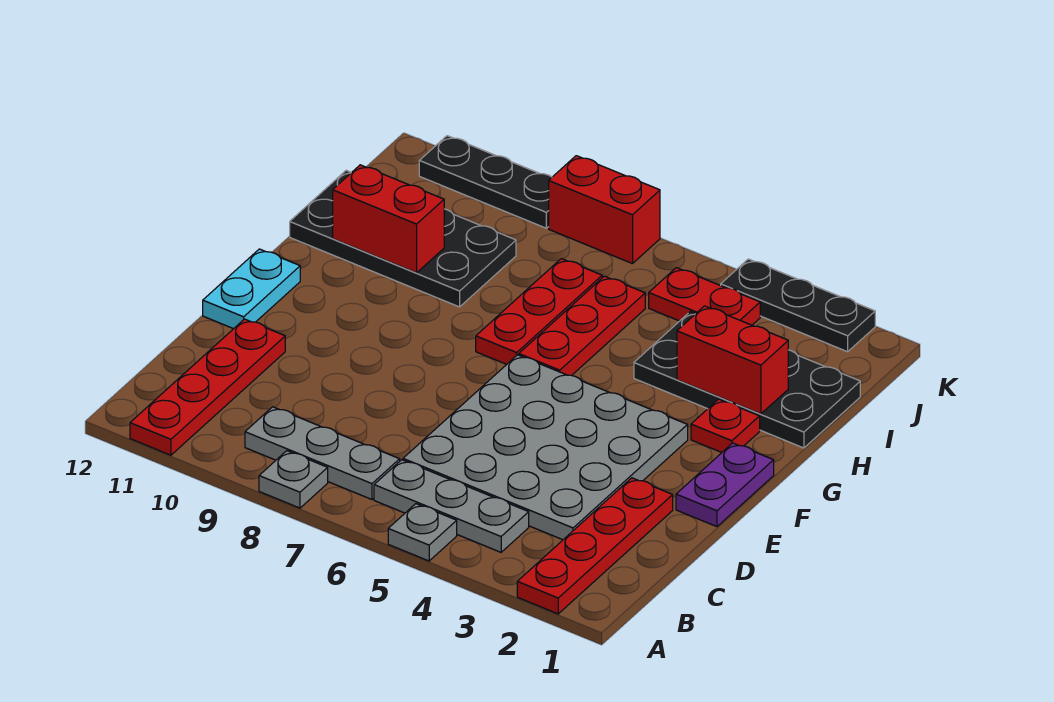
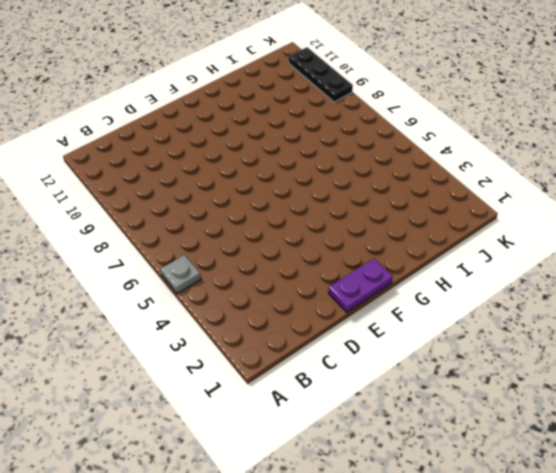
none -> red plate A2:D2 level 1
none -> grey plate A8 level 1
none -> red plate A11:D11 level 1

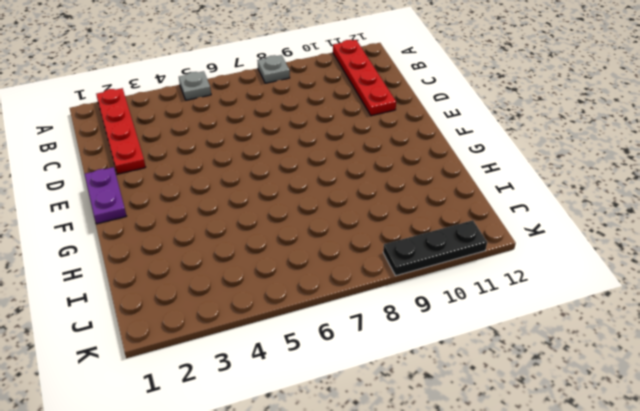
none -> grey plate B4:B6 level 1
none -> grey plate B7:B9 level 1
none -> grey plate C3:F6 level 1

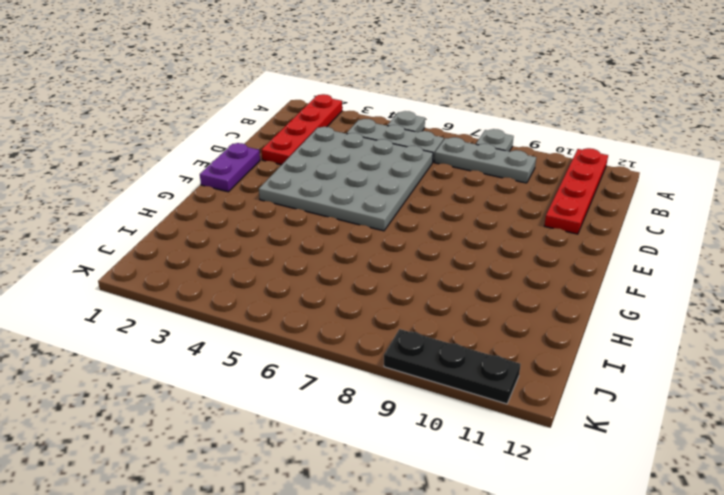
none -> cyan plate E12:F12 level 1
none -> red plate G2 level 1
none -> red plate G6:I6 level 1

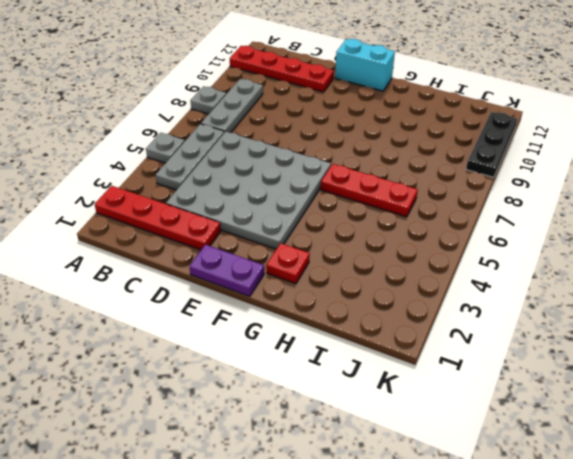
cyan brick E12:F12 level 1 -> cyan plate E12:F12 level 1
none -> red plate G7:I7 level 1
none -> black plate H1:I4 level 1
none -> black plate H9:I12 level 1

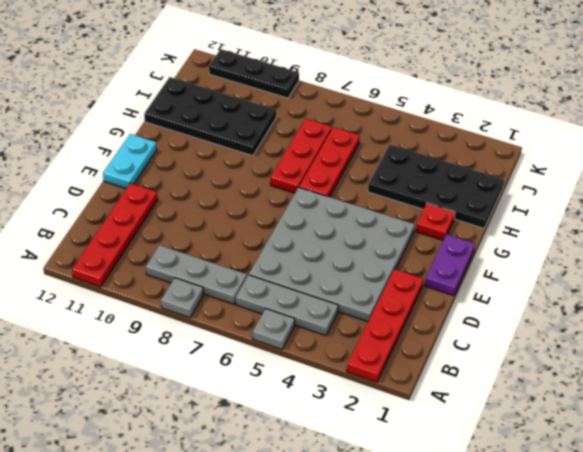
none -> red plate J4:J5 level 1
none -> black plate K2:K4 level 1
none -> red brick K7:K8 level 1

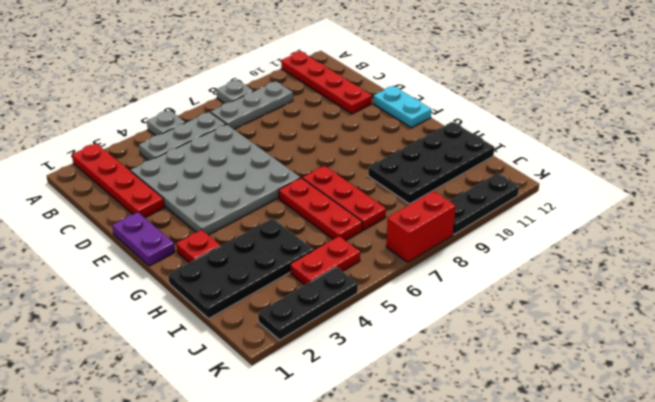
none -> red brick H2:H3 level 2
none -> red brick H10:H11 level 2

